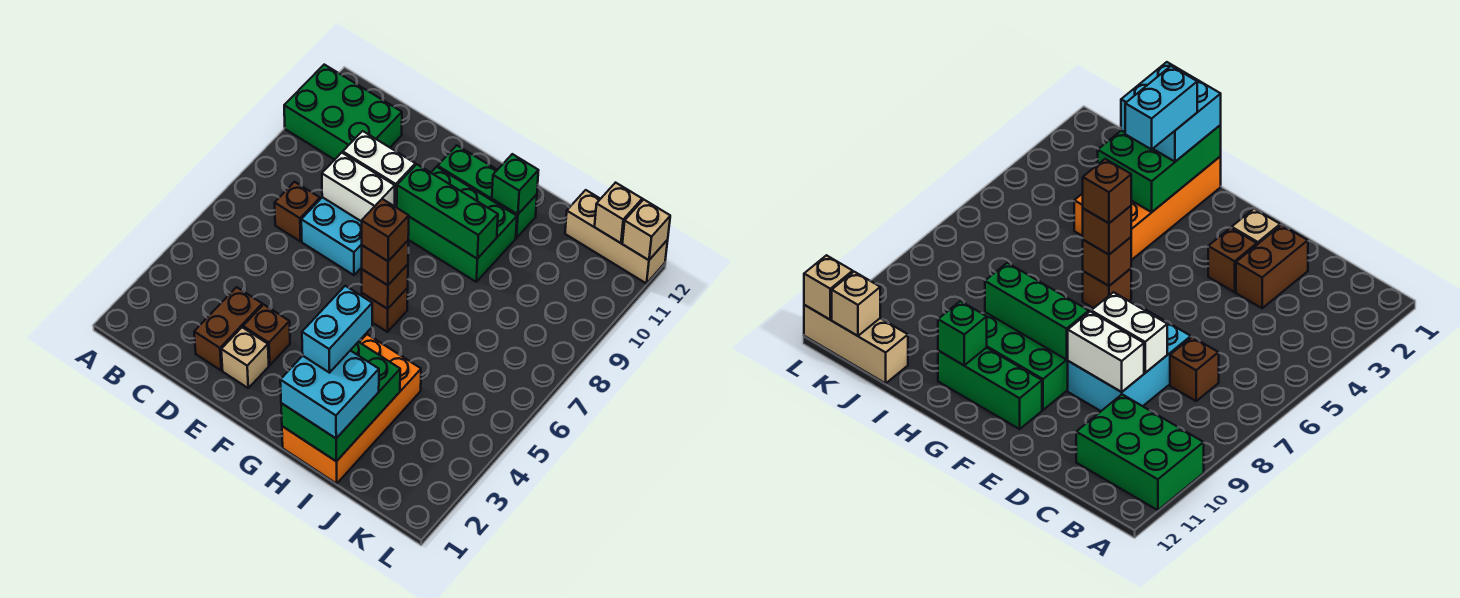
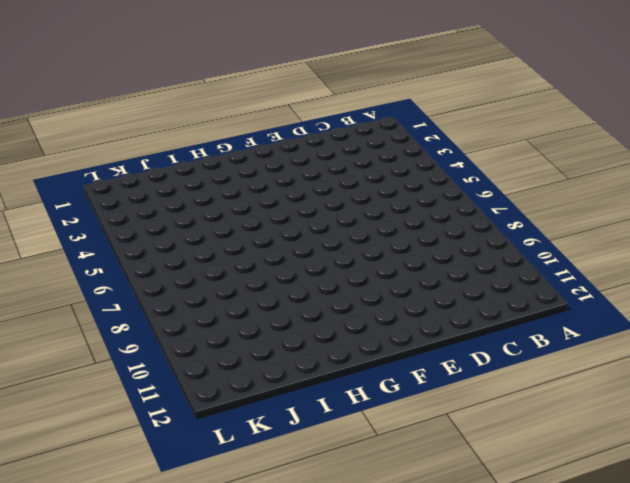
none -> green brick A10:C11 level 1
none -> brown brick C7 level 1
none -> brown brick D2:D3 level 1

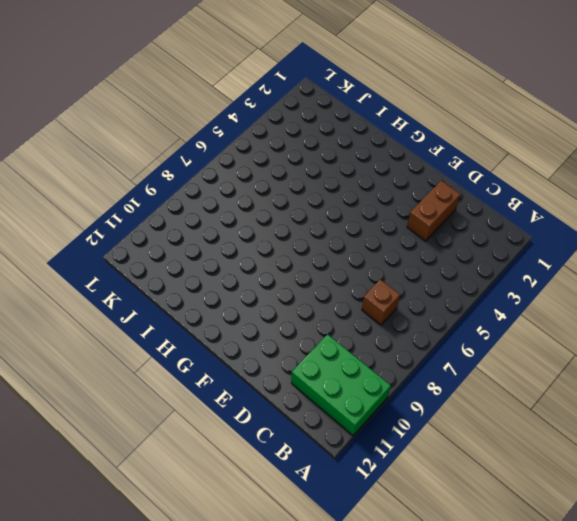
none -> cyan brick D7:E9 level 1
none -> tan brick E2 level 1
none -> brown brick E3 level 1

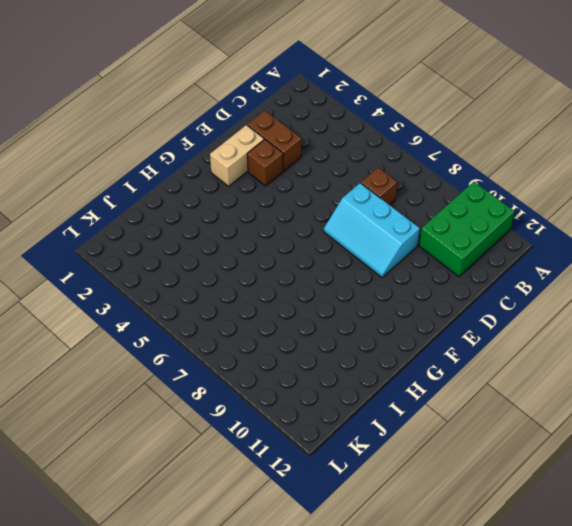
cyan slope D7:E9 level 1 top D -> cyan brick D7:E9 level 1
tan brick E2:F2 level 1 -> tan brick E2 level 1
none -> green brick F9:H10 level 1
none -> green brick F11:H11 level 1
none -> brown brick G6 level 1

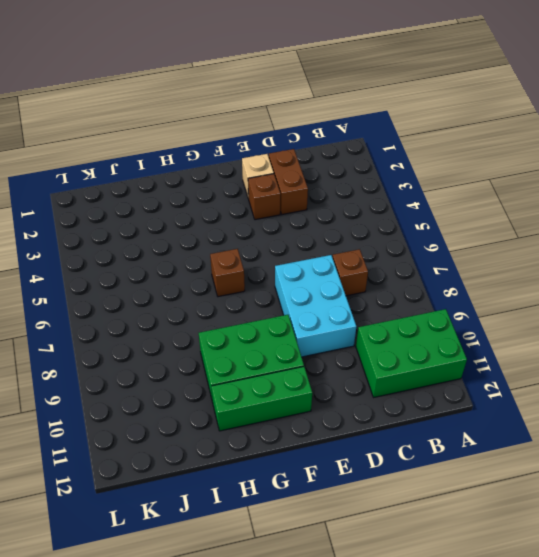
none -> orange brick H1:I4 level 1
none -> tan brick J12:L12 level 1
none -> white brick D8:E8 level 2

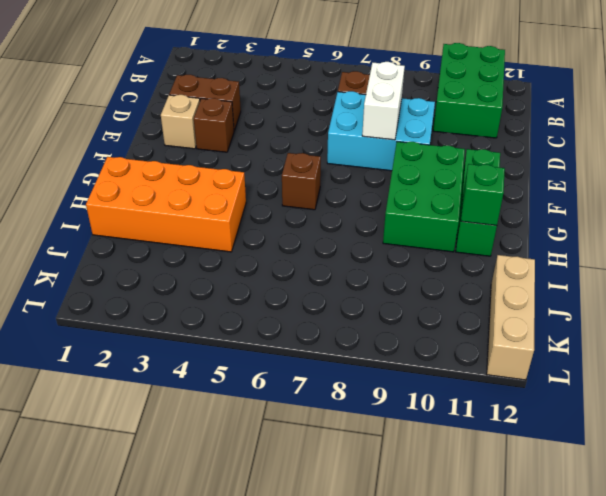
none -> white brick D9:E9 level 2
none -> green brick F9:H9 level 2
none -> brown brick G6 level 2

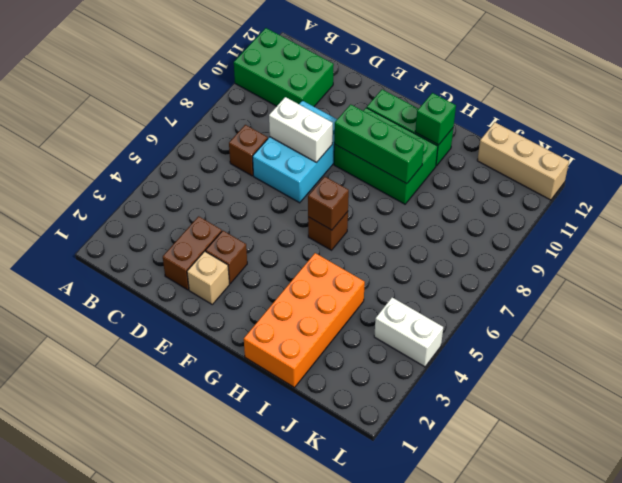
white brick K4:L4 level 1 -> white brick D9:E9 level 2
none -> green brick H1:I3 level 2
none -> tan brick K12 level 2
none -> tan brick L12 level 2

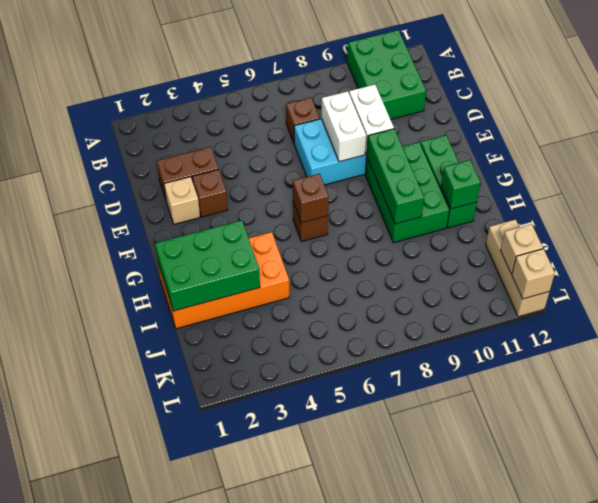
none -> brown brick G6 level 3
none -> cyan brick H1:I2 level 3
none -> brown brick G6 level 4

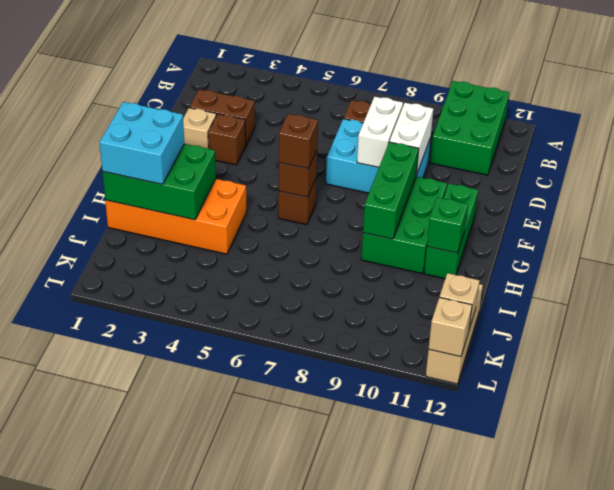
none -> brown brick G6 level 4
none -> cyan brick H2:H3 level 4

